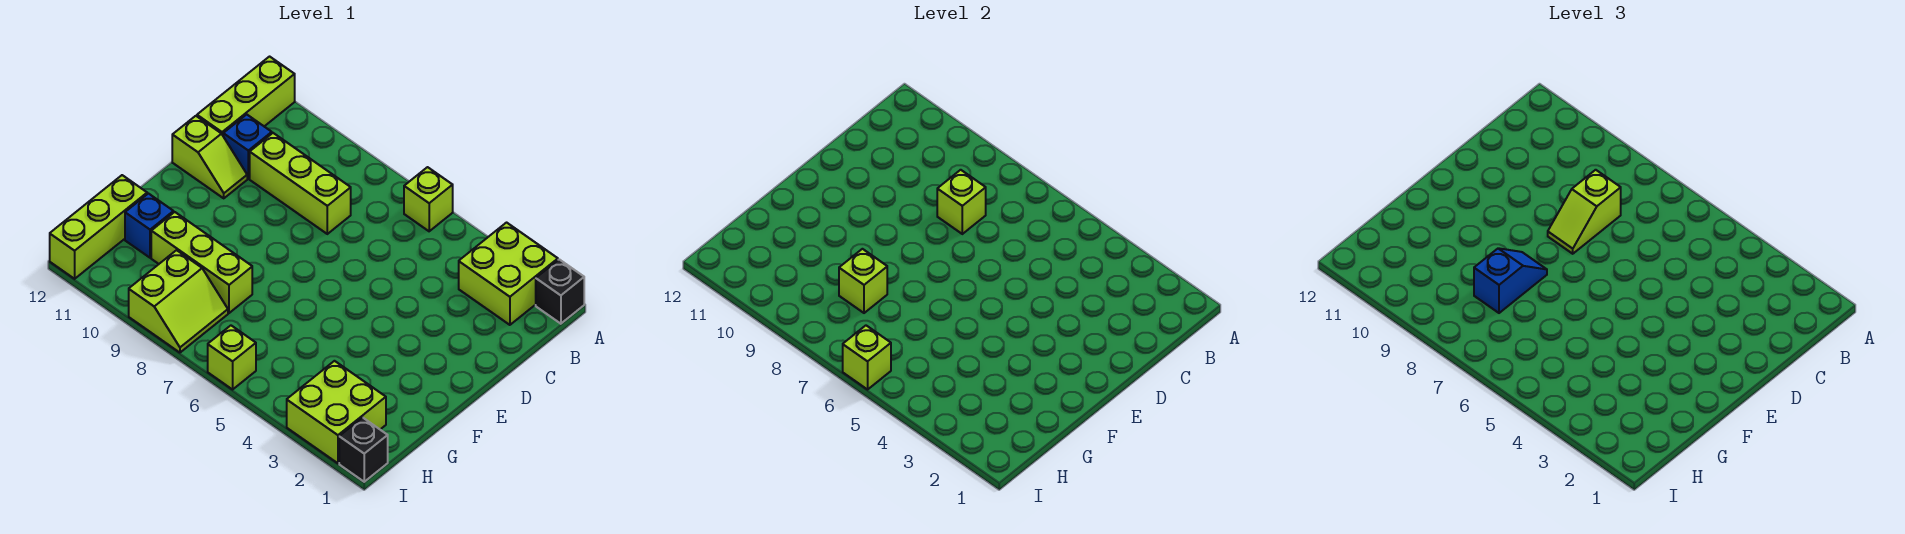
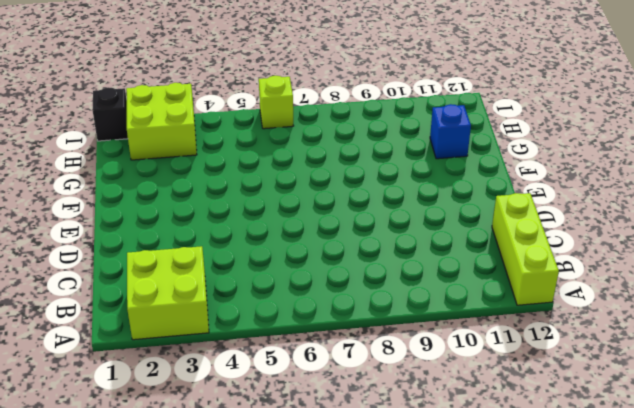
none -> black brick A1 level 1
none -> lime brick A6 level 1
none -> lime brick C8:C10 level 1

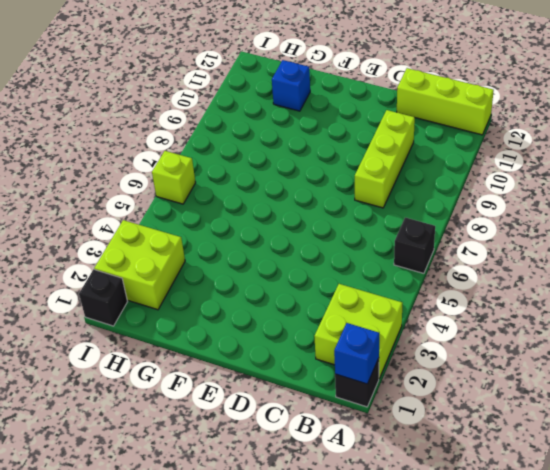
blue brick A1 level 2 -> blue brick C11 level 1
black brick A6 level 1 -> lime brick A6 level 1
none -> lime slope D11:D12 level 1 top 12
none -> lime brick G8:G10 level 1
none -> lime brick G12:I12 level 1

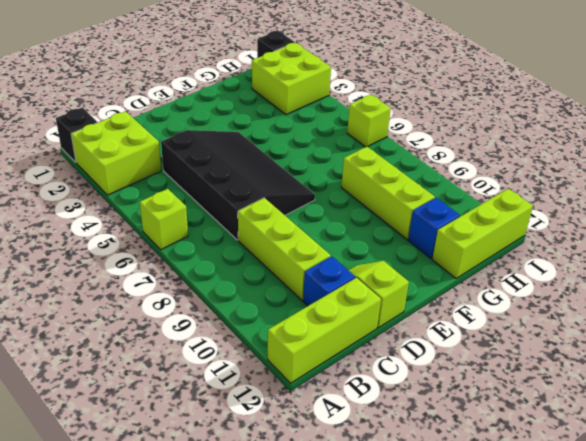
black slope C4:E7 level 1 top C -> none
none -> lime slope H8:I9 level 1 top 9
none -> lime brick C8 level 2
none -> lime brick G8 level 2

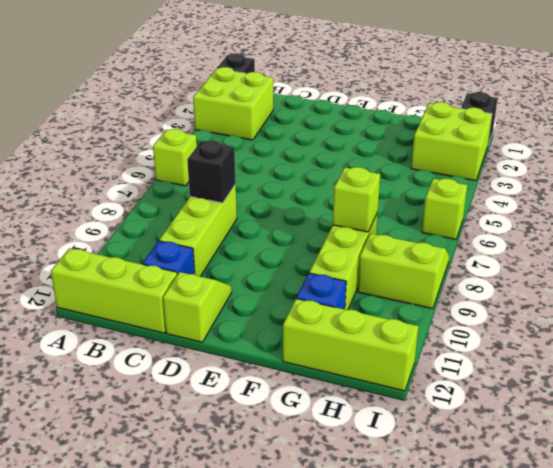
black brick C8 level 2 -> lime brick C8 level 2
none -> lime brick I6 level 2
none -> lime slope C8:D8 level 3 top C
none -> blue slope F8:G8 level 3 top G

